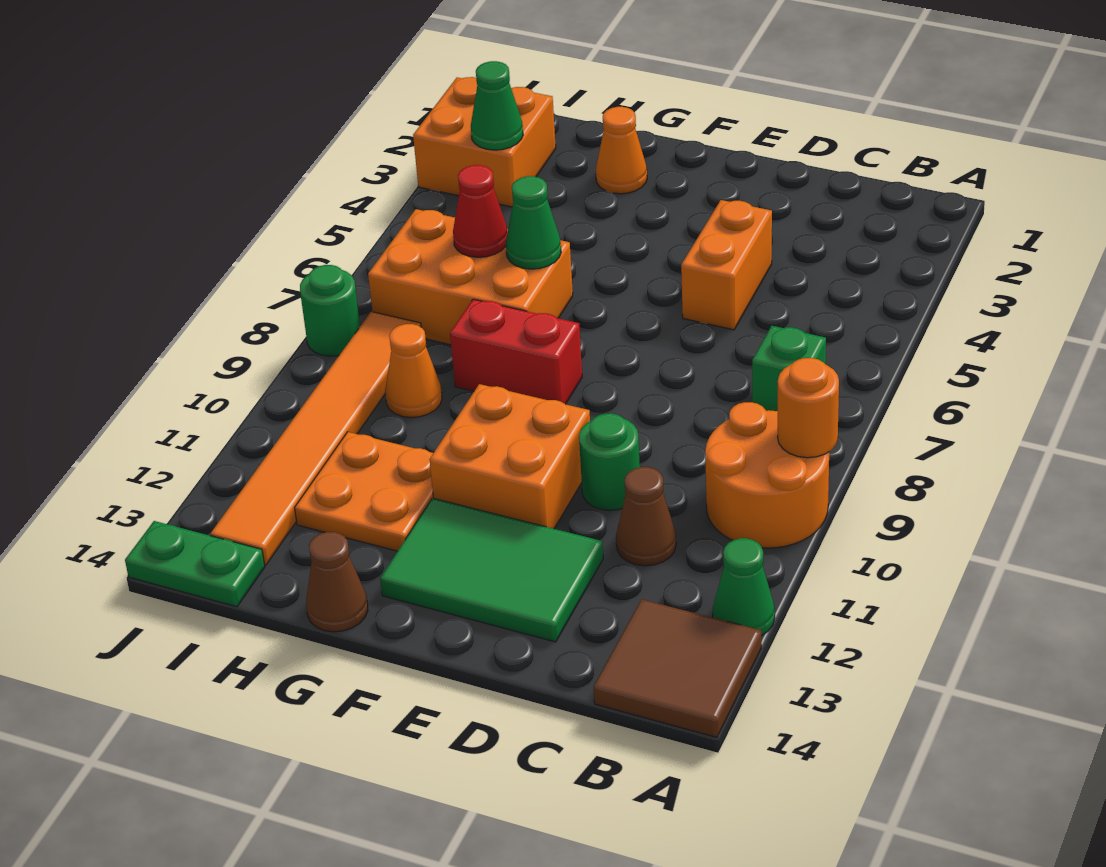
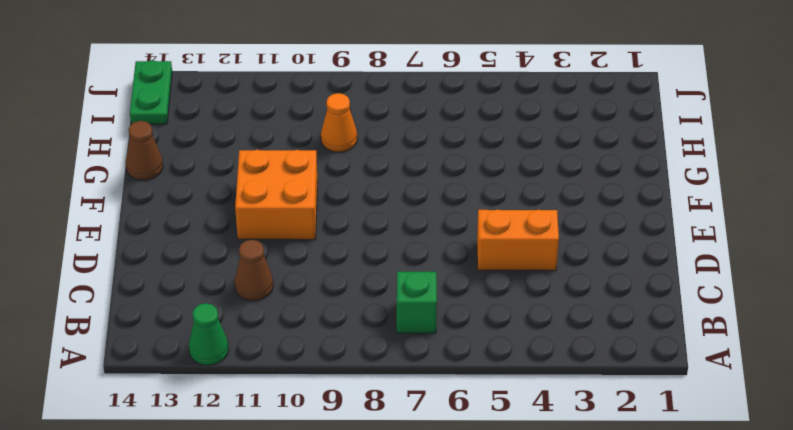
none -> orange round brick A9:B10 level 1
none -> brown tile A13:B14 level 1
none -> green round brick D10 level 1

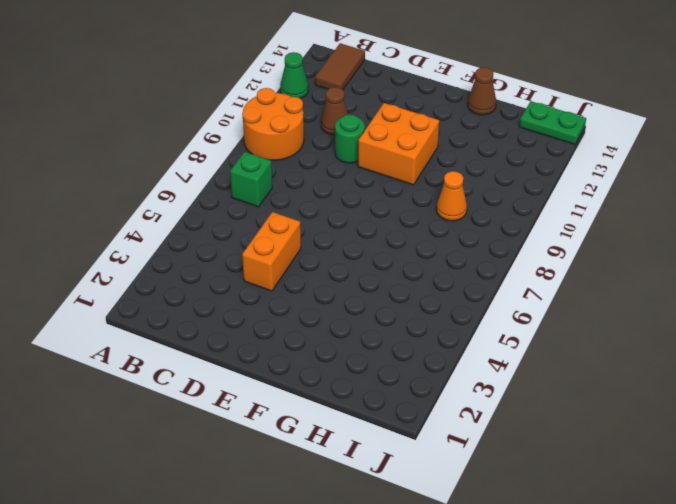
brown tile B13:B14 level 1 -> brown tile A13:B14 level 1
none -> green tile D12:F13 level 1
none -> red brick F8:G8 level 1
none -> orange cone G2 level 1

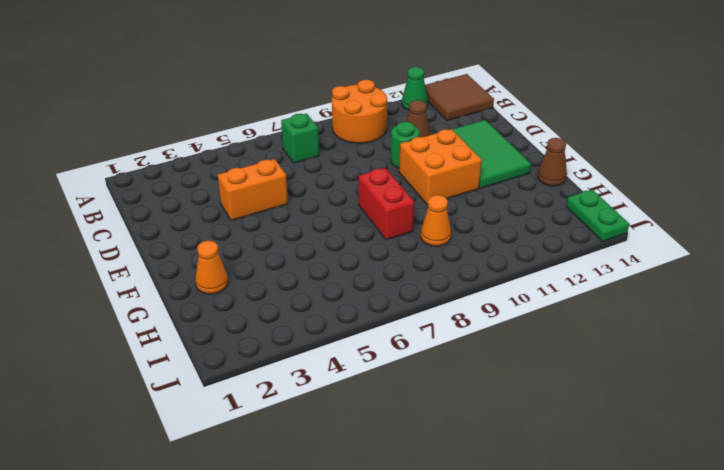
none -> orange brick G6:I7 level 1
none -> orange plate G11:H12 level 1
none -> orange brick I2:J3 level 1

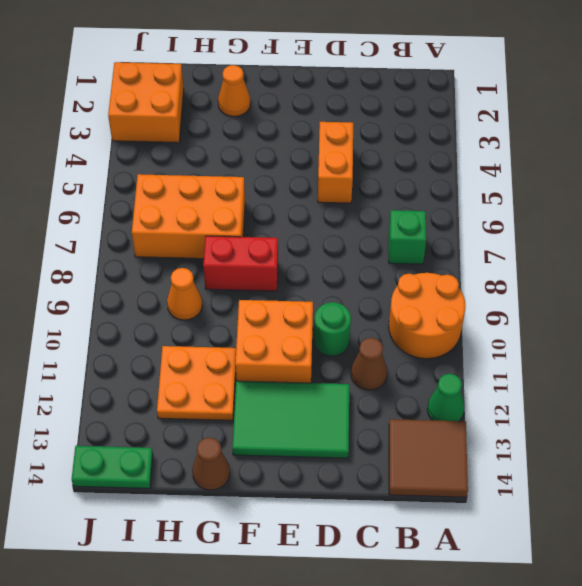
none -> orange tile I8:I13 level 1
none -> green round brick J8 level 1
none -> orange round brick A9 level 2

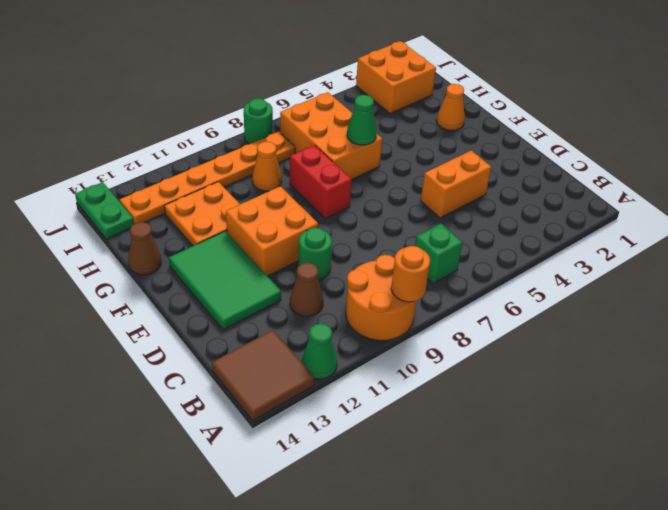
orange plate I8:I13 level 1 -> orange tile I8:I13 level 1
none -> red cone H6 level 2
none -> green cone I3 level 2

